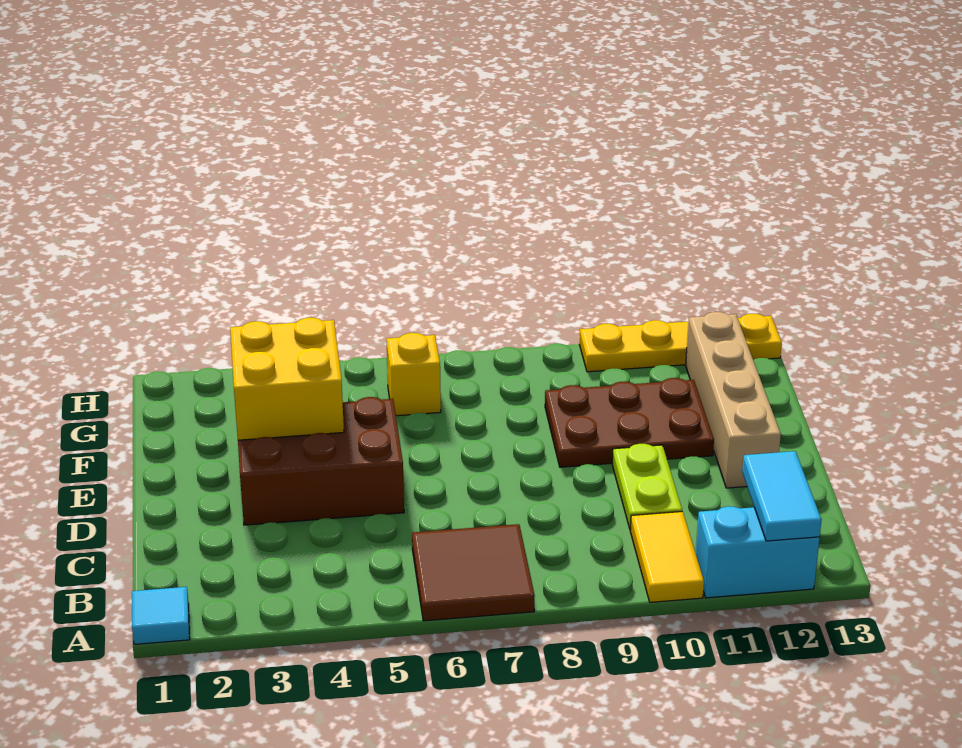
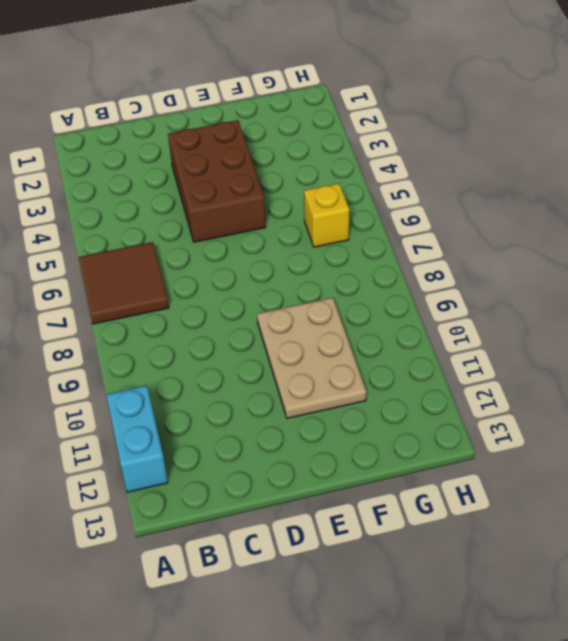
tan plate E9:F11 level 1 -> brown plate E9:F11 level 1
none -> cyan tile A1 level 1
none -> yellow tile A10:B10 level 1
none -> lime plate C10:D10 level 1

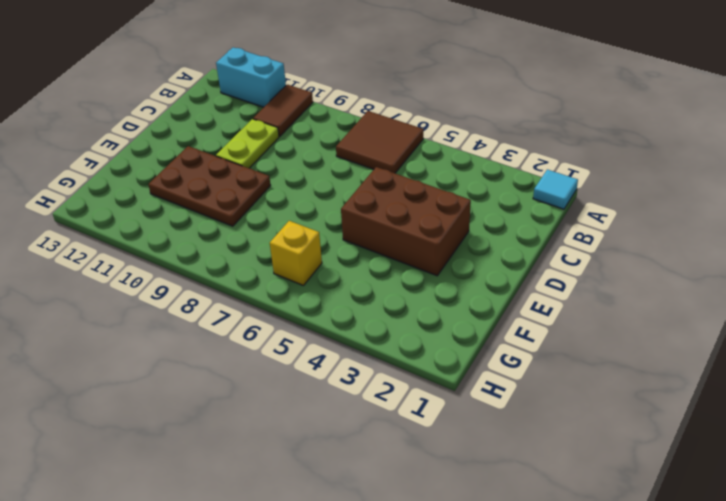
brown tile A10:B10 level 1 -> yellow tile A10:B10 level 1
none -> tan brick D12:G12 level 1
none -> yellow plate H10:H13 level 1
none -> cyan tile A12:B12 level 2

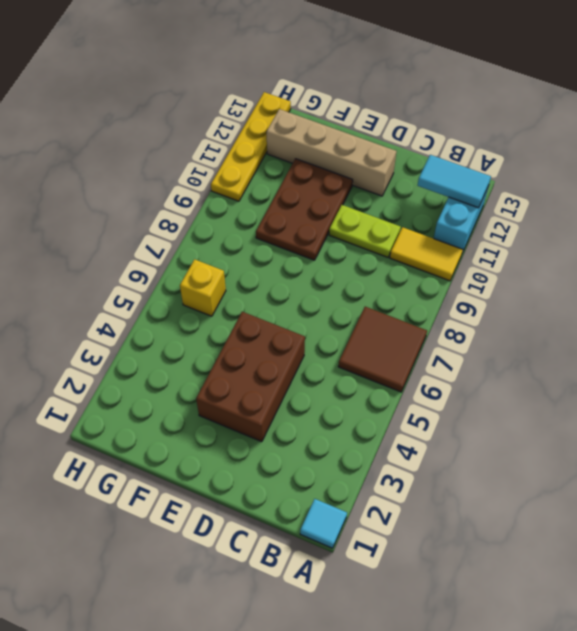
none -> yellow brick E3:F4 level 2

